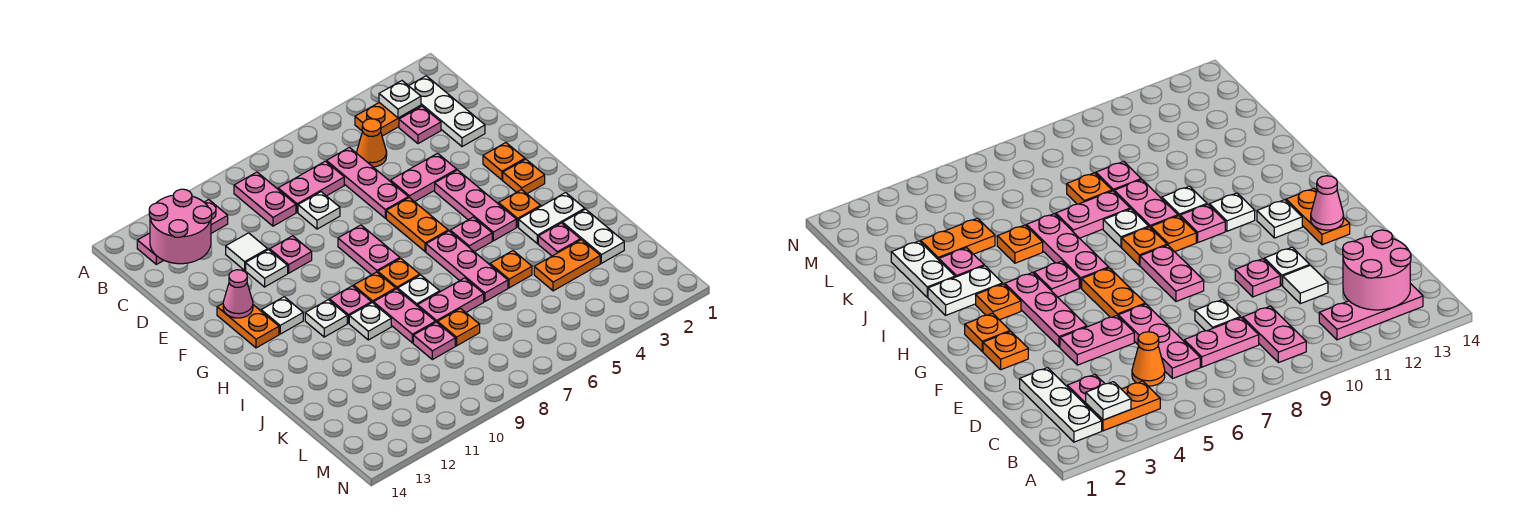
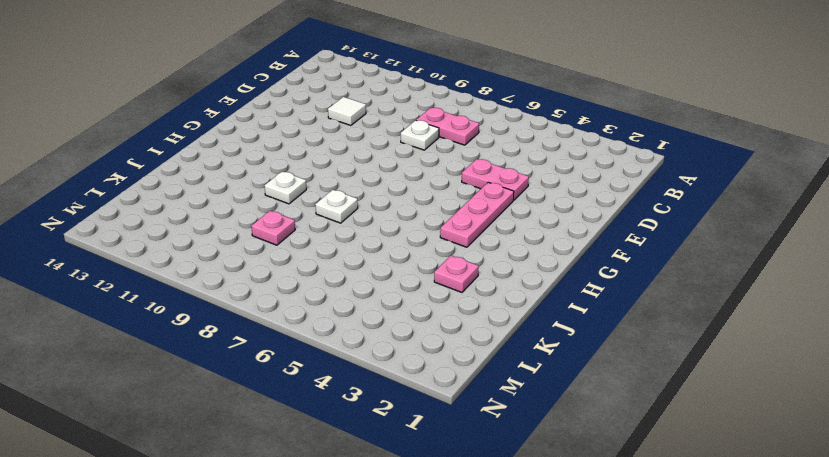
none -> white plate B2:D2 level 1
none -> orange plate B3:B4 level 1
none -> pink plate B9:C9 level 1
none -> pink plate B11:B13 level 1

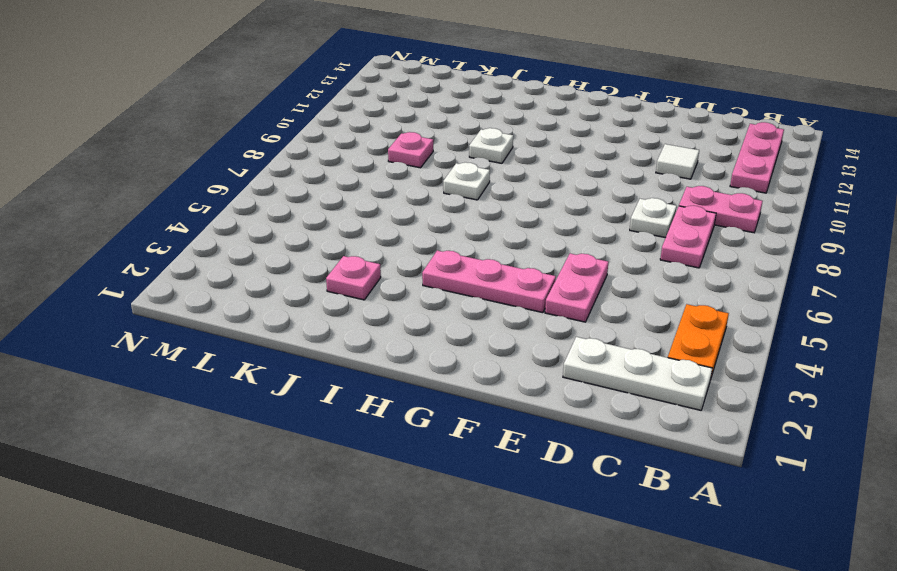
none -> pink plate C3 level 1
none -> orange cone C5 level 1
none -> pink plate C6:E6 level 1
none -> pink plate E10 level 1

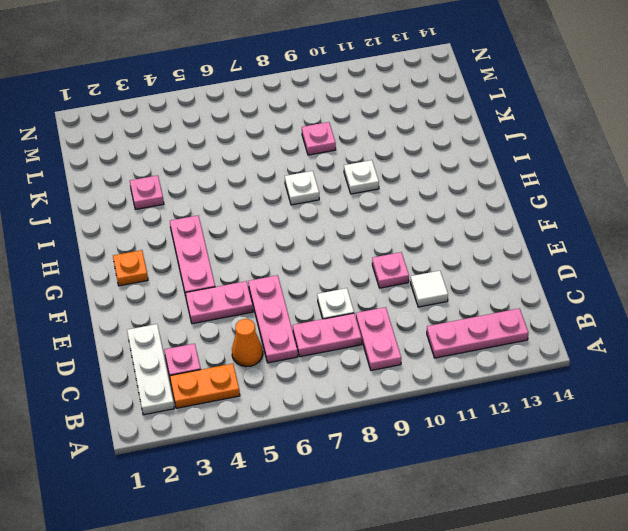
none -> white plate E11 level 1
none -> orange plate F2 level 1
none -> orange plate F6:G6 level 1
none -> pink plate F8:G8 level 1

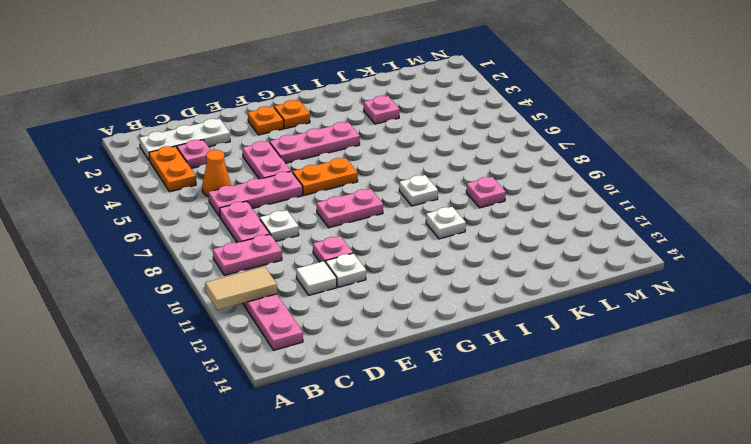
tan tile A11:B11 level 2 -> none
none -> orange plate F13:G13 level 1
none -> white plate G12 level 1
none -> orange plate H3 level 1
none -> pink plate H5 level 1

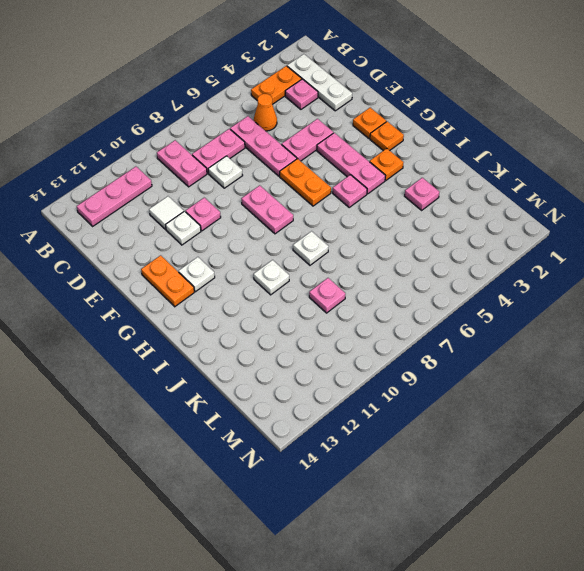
none -> pink plate H6:J6 level 1
none -> orange plate H8 level 1
none -> orange plate H9 level 1
none -> pink plate H10 level 1

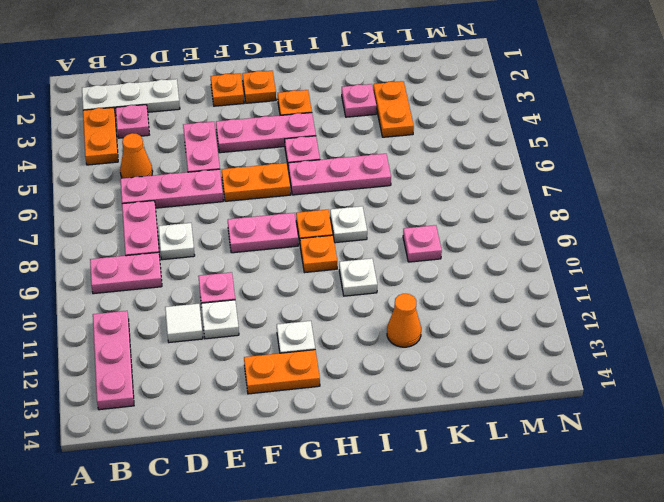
orange cone J12 level 1 -> none
none -> pink plate H10 level 1
none -> white plate H11 level 1
none -> white plate I2:I3 level 1
none -> pink plate I9:J9 level 1

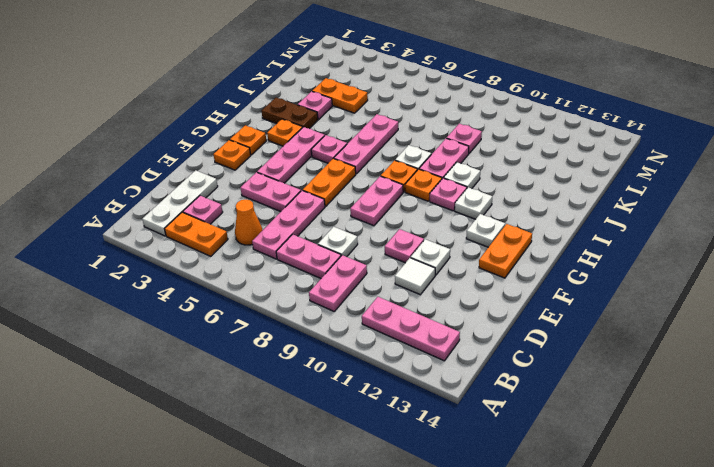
brown plate I2:I3 level 1 -> white plate I2:I3 level 1
none -> white plate J2:K2 level 1
none -> orange plate J5 level 1
none -> pink plate J7:J8 level 1
none -> orange plate K8 level 1

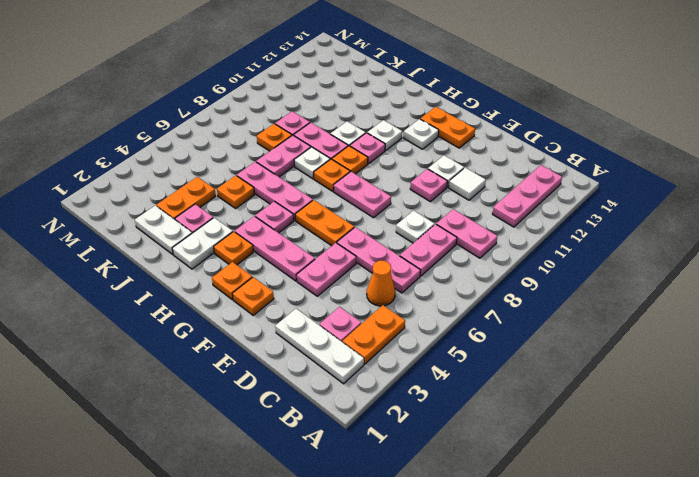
none -> white plate B3 level 2
none -> pink round brick B12:C13 level 2
none -> pink cone F13 level 2

